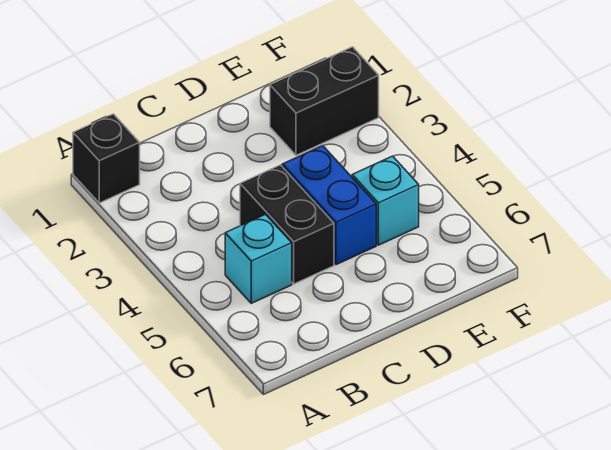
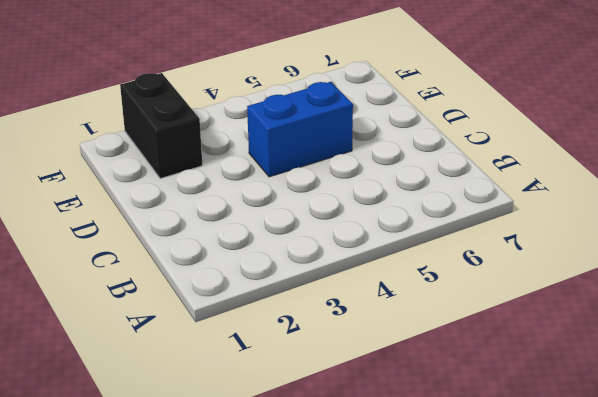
none -> black brick A1 level 1
none -> cyan brick B5 level 1

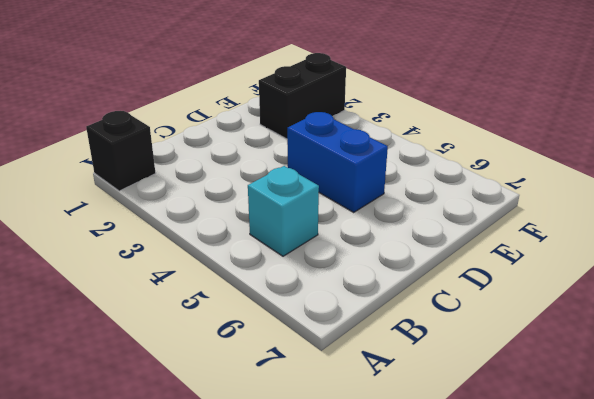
none -> black brick C4:C5 level 1
none -> cyan brick E5 level 1

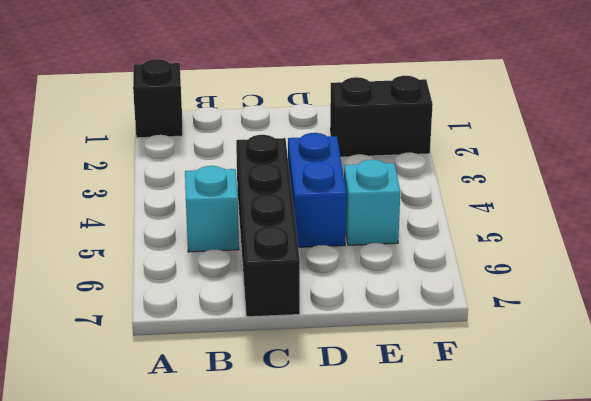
black brick C4:C7 level 1 -> black brick C4:C5 level 1

